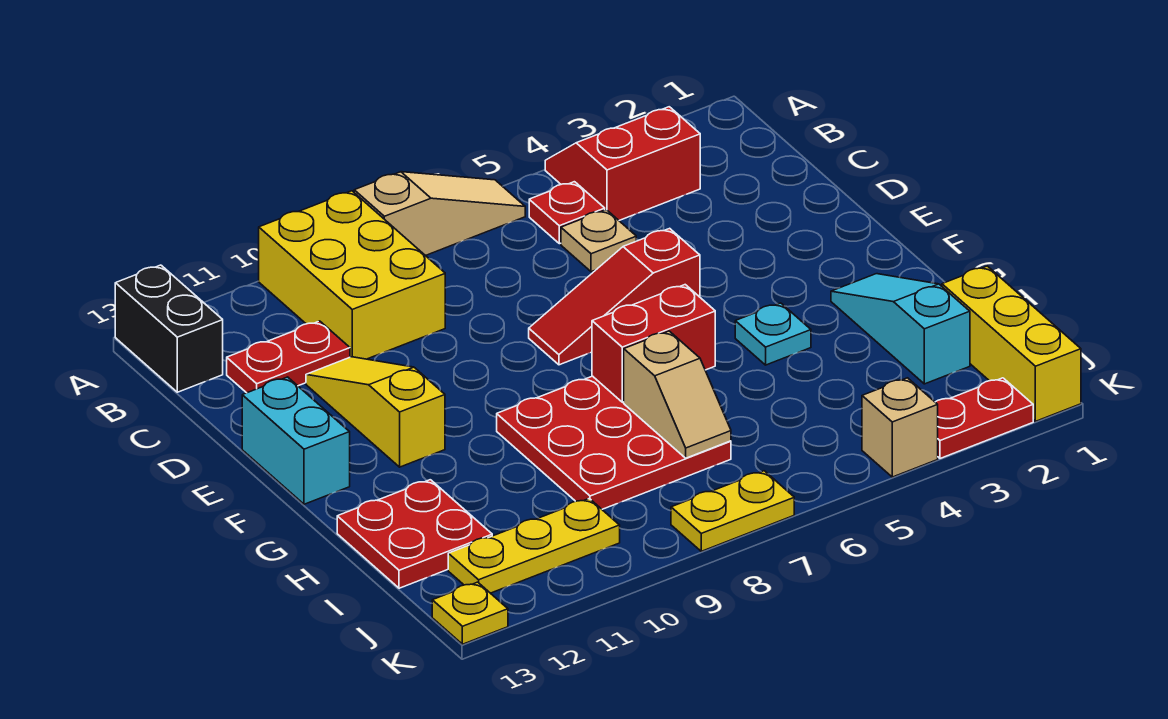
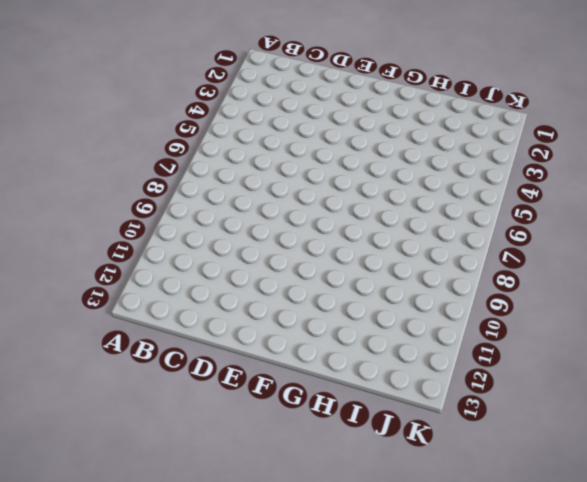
none -> red slope A3:B4 level 1 top B
none -> tan slope A6:A8 level 1 top 8
none -> yellow brick A9:C10 level 1

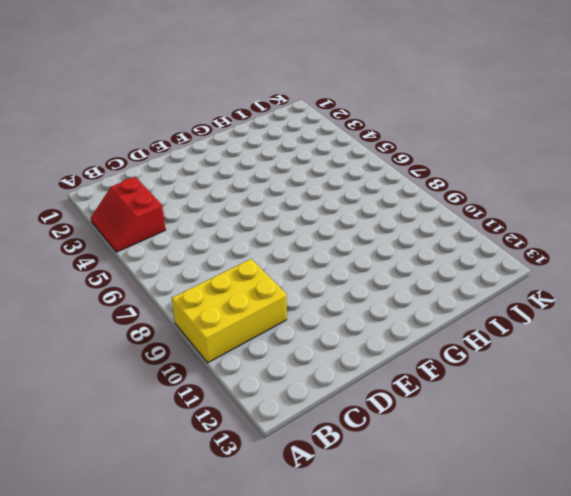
none -> tan slope A6:A8 level 1 top 8
none -> black brick A13:B13 level 1
none -> red plate B5 level 1

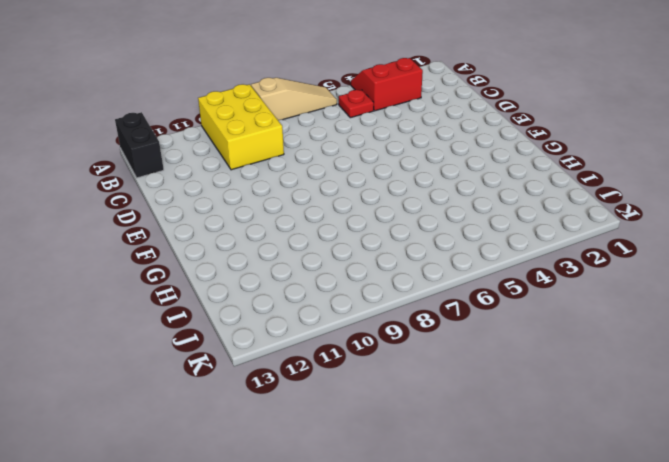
none -> tan plate C5 level 1
none -> red plate C11:C12 level 1
none -> yellow slope D11:F11 level 1 top F

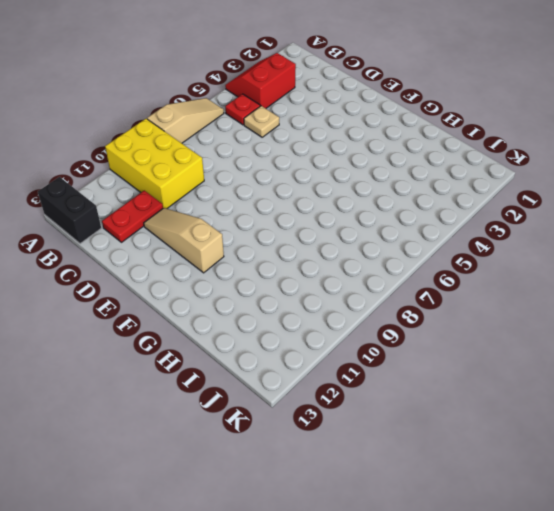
tan slope D11:F11 level 1 top F -> yellow slope D11:F11 level 1 top F
none -> red slope E5:E7 level 1 top 5
none -> cyan brick E13:F13 level 1
none -> cyan slope G2:I2 level 1 top I

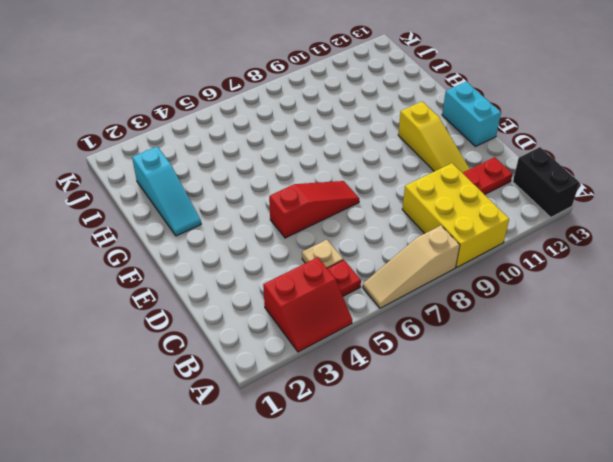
none -> cyan plate G4 level 1
none -> red plate G7:I9 level 1
none -> red plate H12:I13 level 1

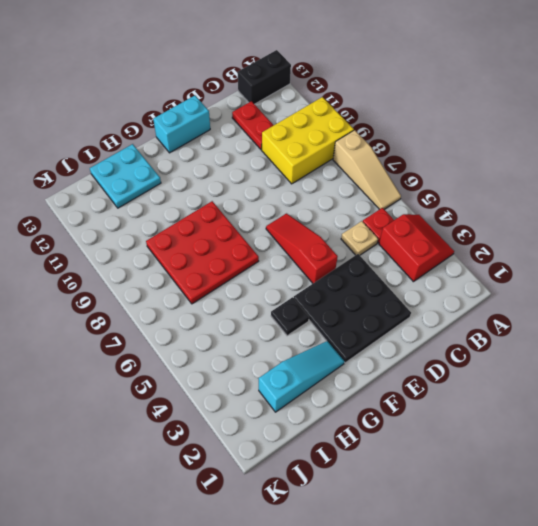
black plate D2:F4 level 1 -> none
black plate G4 level 1 -> cyan plate G4 level 1
cyan plate H12:I13 level 1 -> red plate H12:I13 level 1
none -> yellow slope D11:F11 level 1 top F
none -> yellow brick I1:K1 level 1
none -> yellow plate J10:J12 level 1

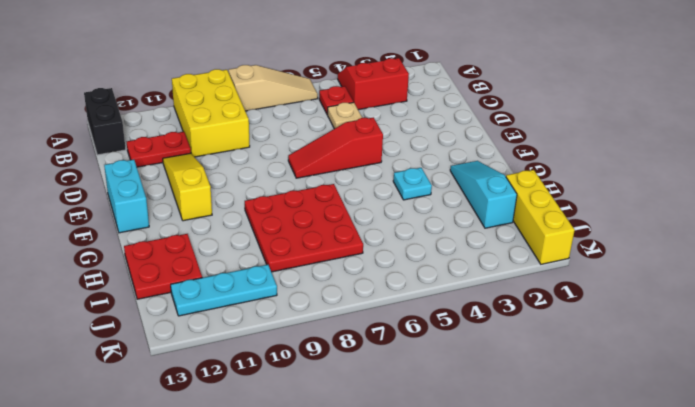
cyan plate J10:J12 level 1 -> yellow plate J10:J12 level 1
none -> red plate K2:K3 level 1
none -> tan brick K4 level 1
none -> yellow plate K7:K8 level 1

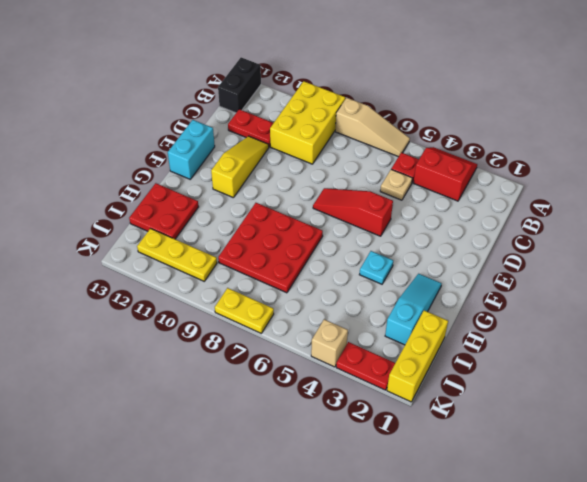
none -> yellow plate K13 level 1
none -> red brick G6:G7 level 2
none -> tan slope H7:I7 level 2 top H

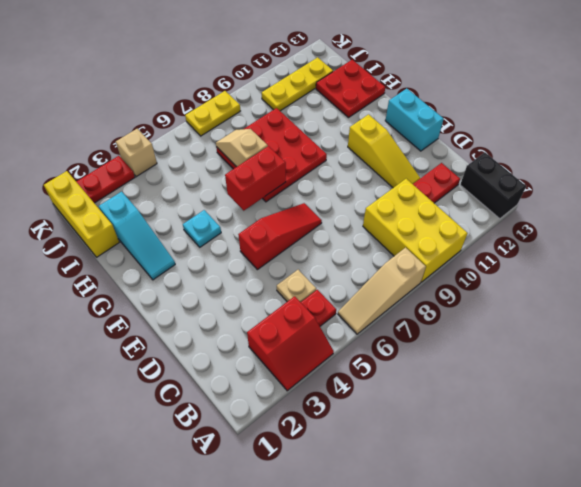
none -> yellow plate K13 level 1

